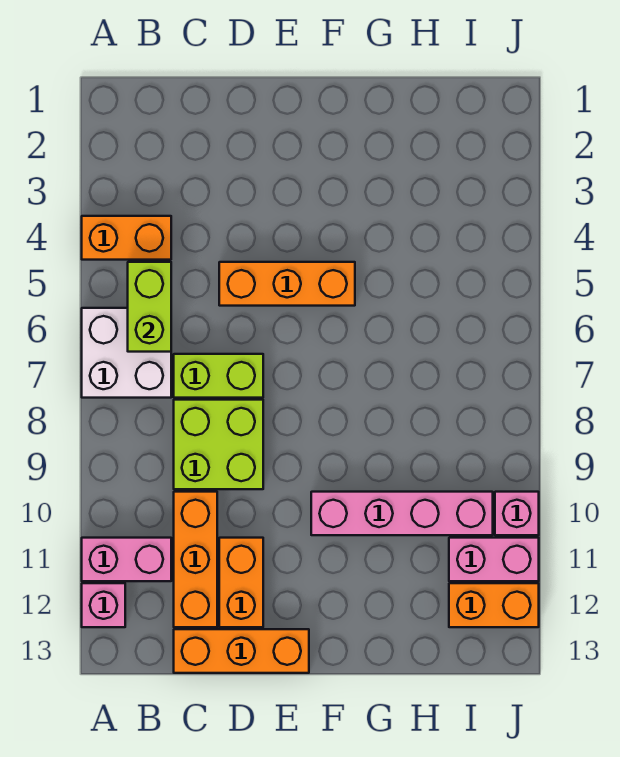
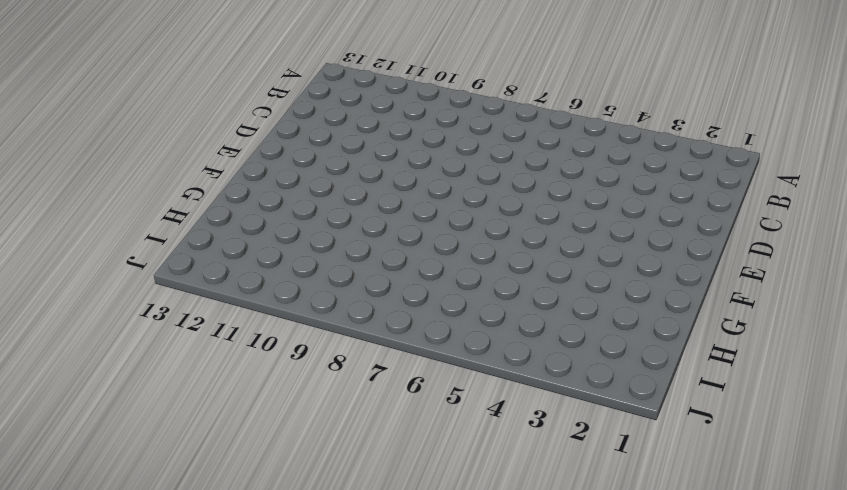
none -> orange brick A4:B4 level 1
none -> white brick A6:B7 level 1
none -> pink brick A11:B11 level 1

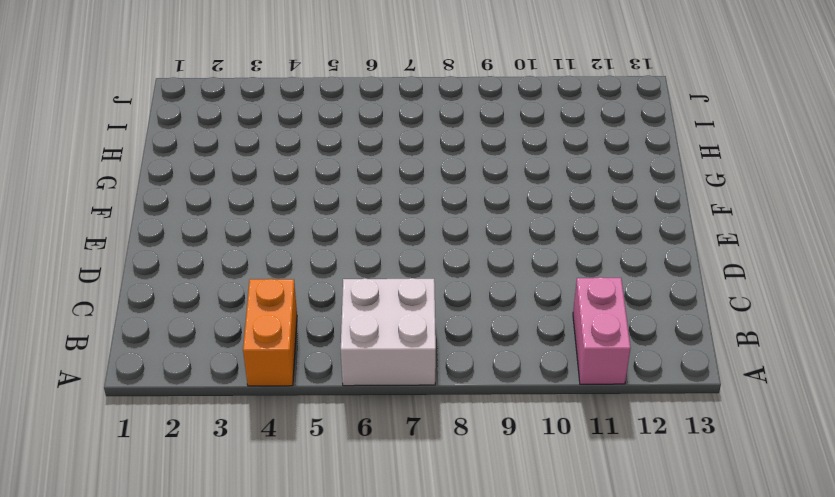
none -> pink brick A12 level 1
none -> lime brick C7:D7 level 1
none -> lime brick C8:D9 level 1

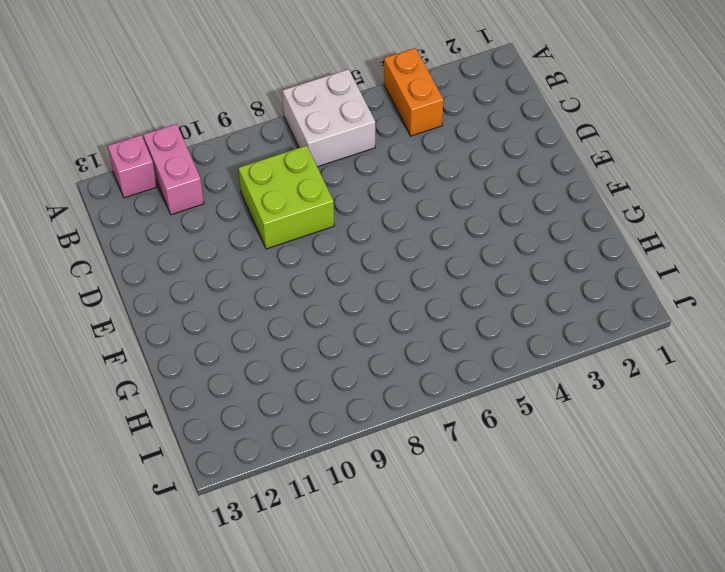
none -> lime brick C7:D7 level 1
none -> orange brick C10:C12 level 1
none -> orange brick C13:E13 level 1

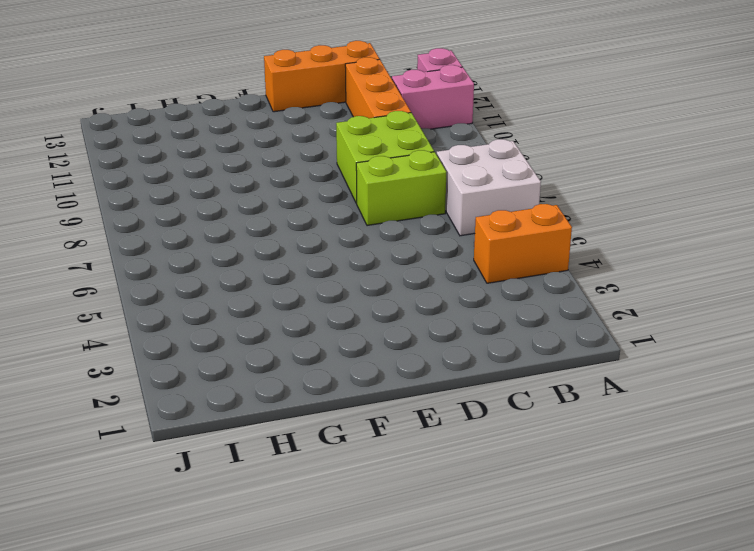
none -> orange brick D5:F5 level 1
none -> orange brick D11:D12 level 1
none -> pink brick F10:I10 level 1

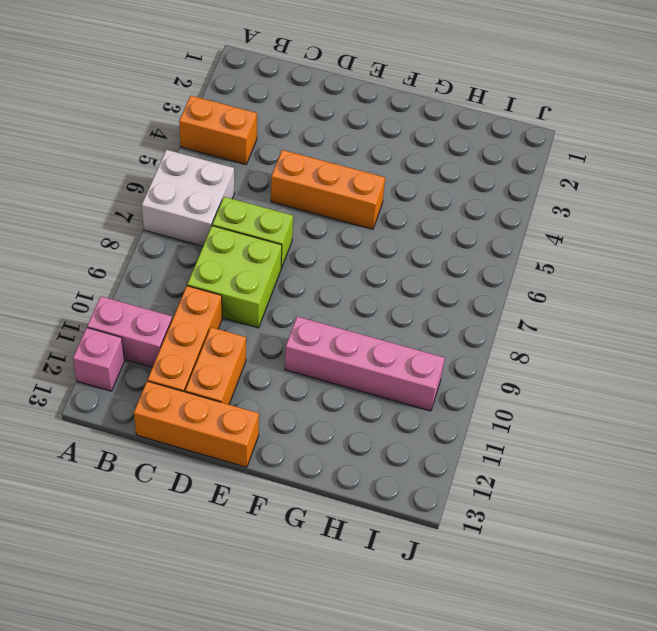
none -> pink brick I11:J11 level 1
none -> orange brick I12:J12 level 1
none -> pink brick J10 level 1

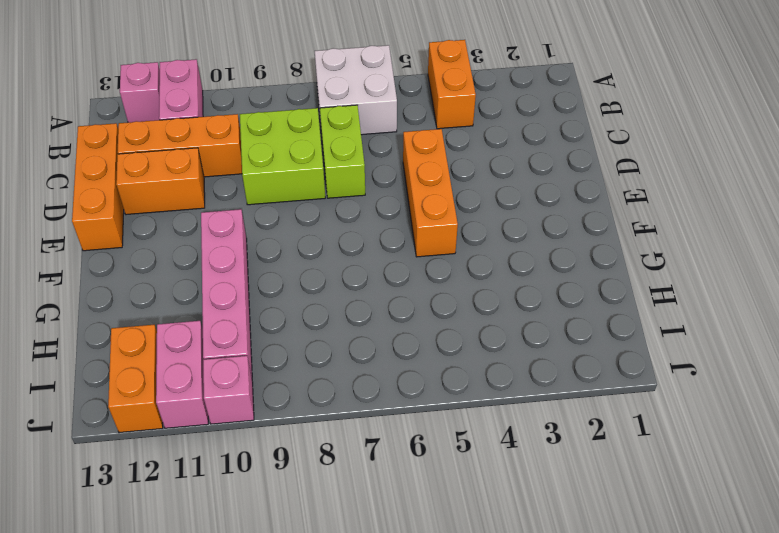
none -> lime brick B5:B6 level 2

